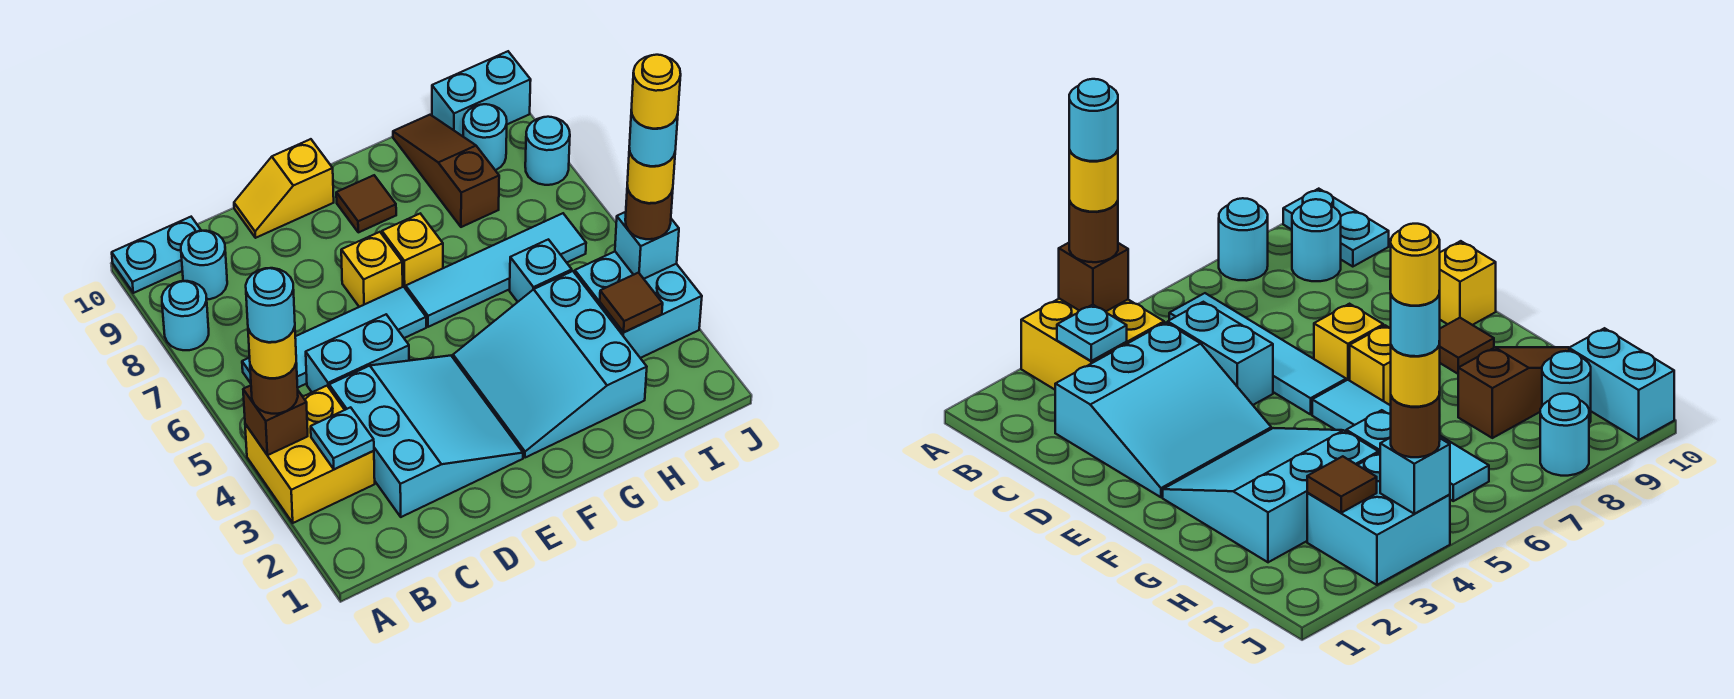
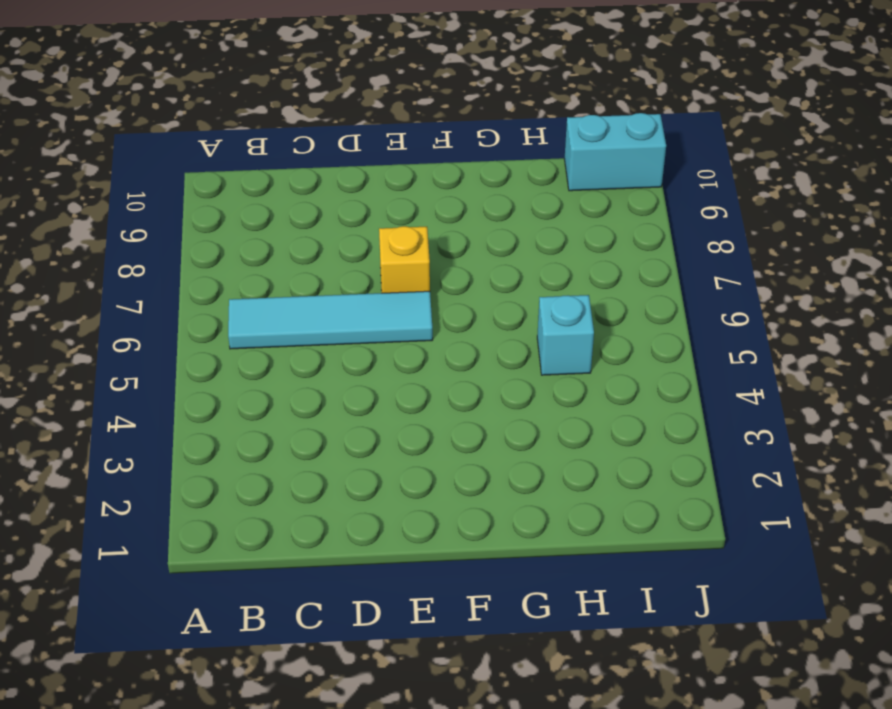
none -> yellow brick A3:B4 level 1
none -> cyan round brick A8 level 1
none -> cyan plate A10:B10 level 1
none -> cyan round brick B9 level 1

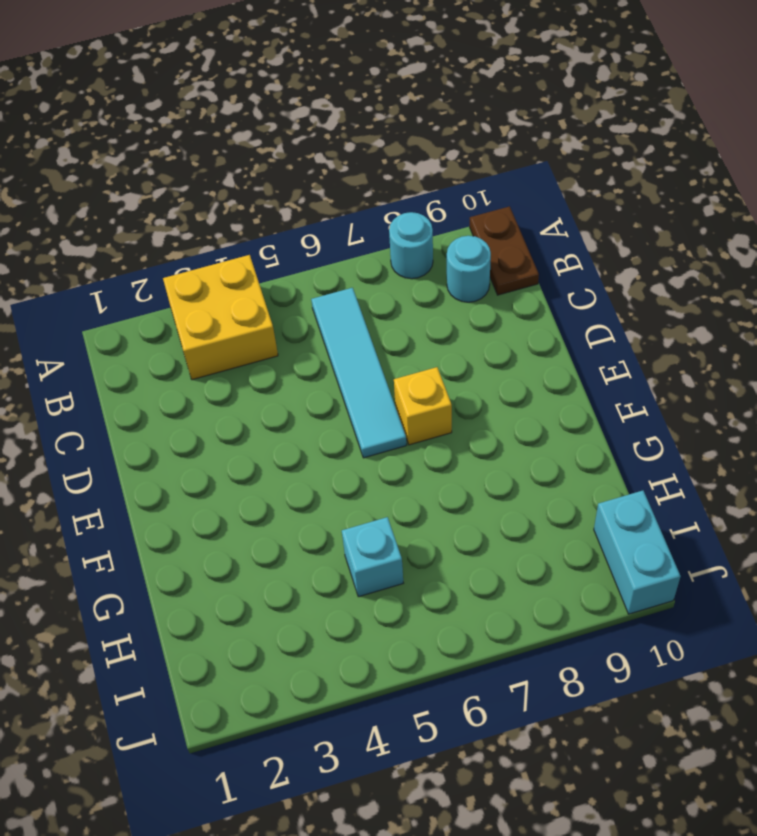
brown plate A10:B10 level 1 -> cyan plate A10:B10 level 1
none -> cyan slope C2:E4 level 1 top C
none -> cyan brick C5:D5 level 1
none -> yellow slope D10:E10 level 1 top E
none -> cyan slope F2:H4 level 1 top H

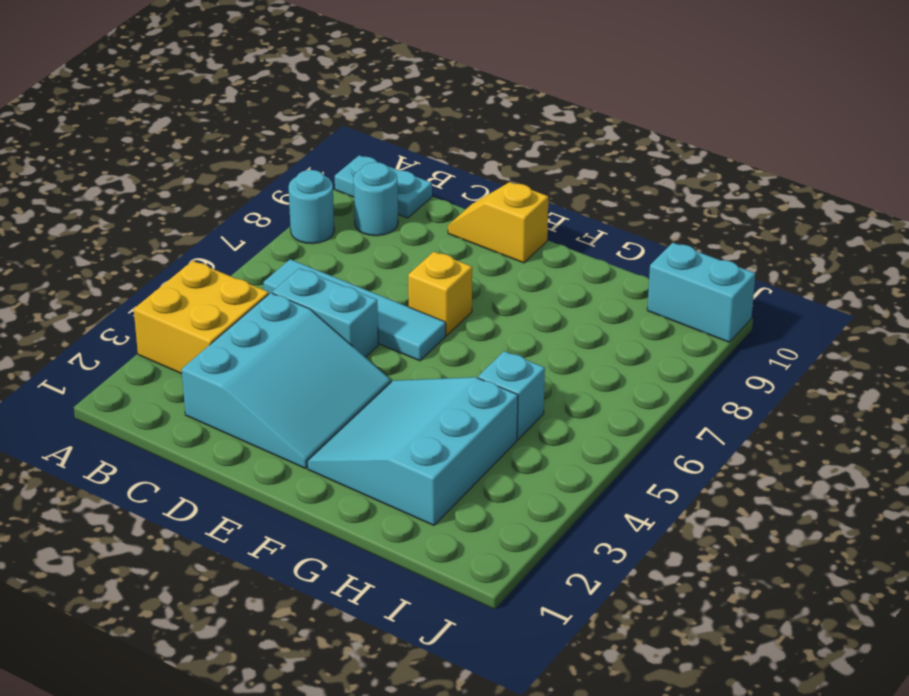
none -> cyan tile F6:I6 level 1
none -> yellow brick F7 level 1
none -> brown tile F9 level 1
none -> brown slope H8:H10 level 1 top 8

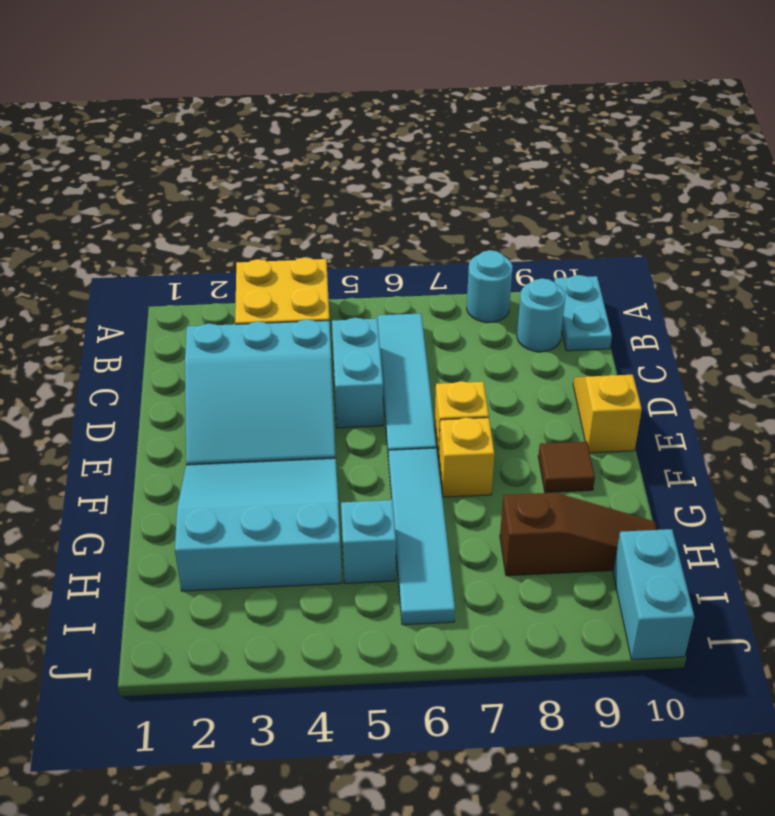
none -> cyan brick I3:J4 level 1
none -> cyan round brick I9 level 1
none -> cyan round brick J8 level 1
none -> brown brick A4 level 2

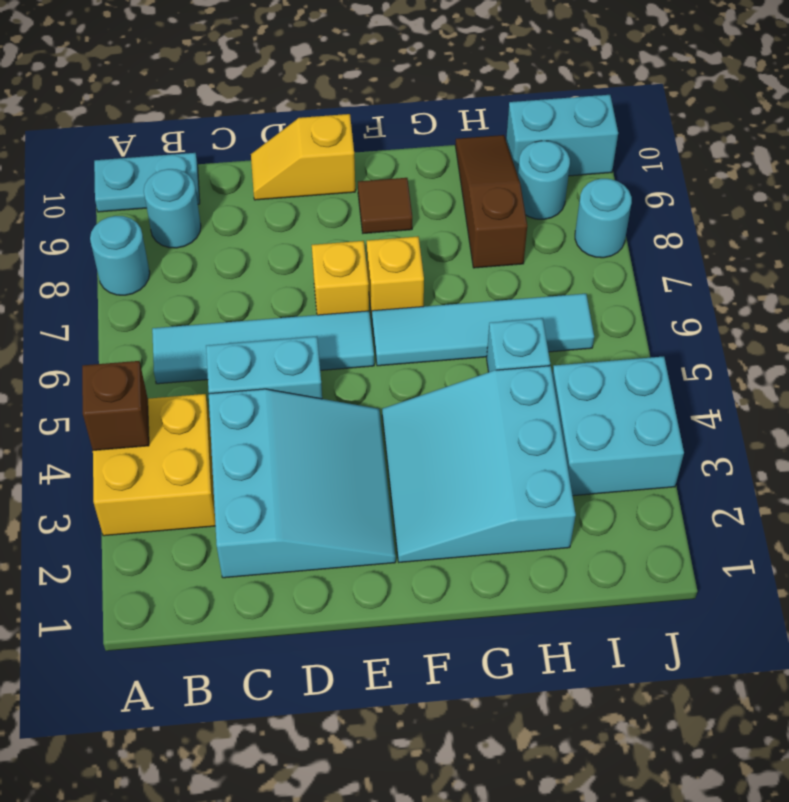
none -> cyan plate B3 level 2
none -> brown tile I3 level 2
none -> cyan brick J4 level 2
none -> brown round brick A4 level 3

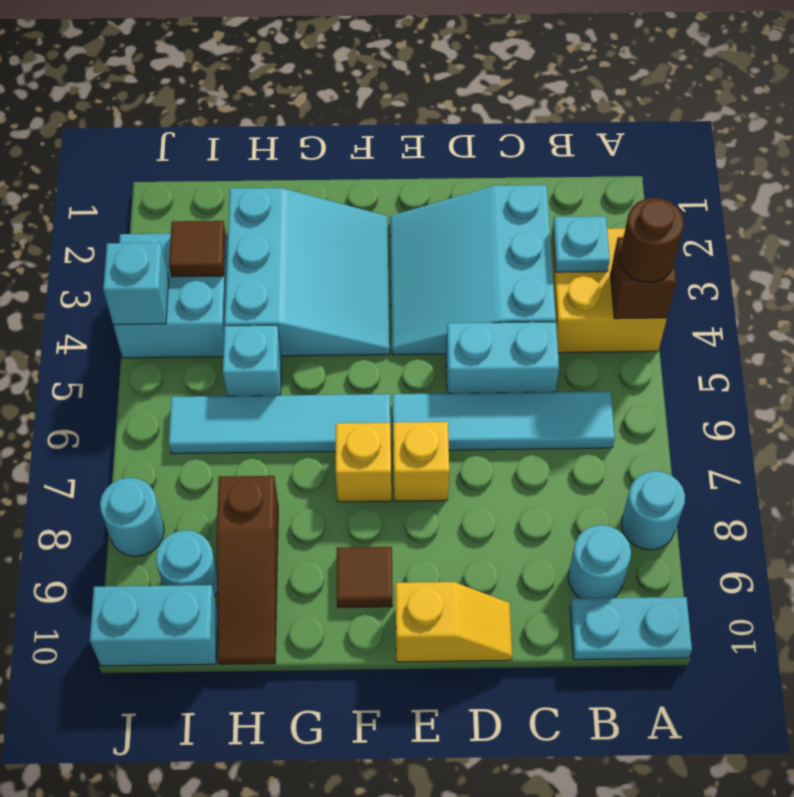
none -> brown round brick J4 level 3
none -> yellow round brick A4 level 4
none -> yellow round brick J4 level 4
none -> cyan round brick A4 level 5

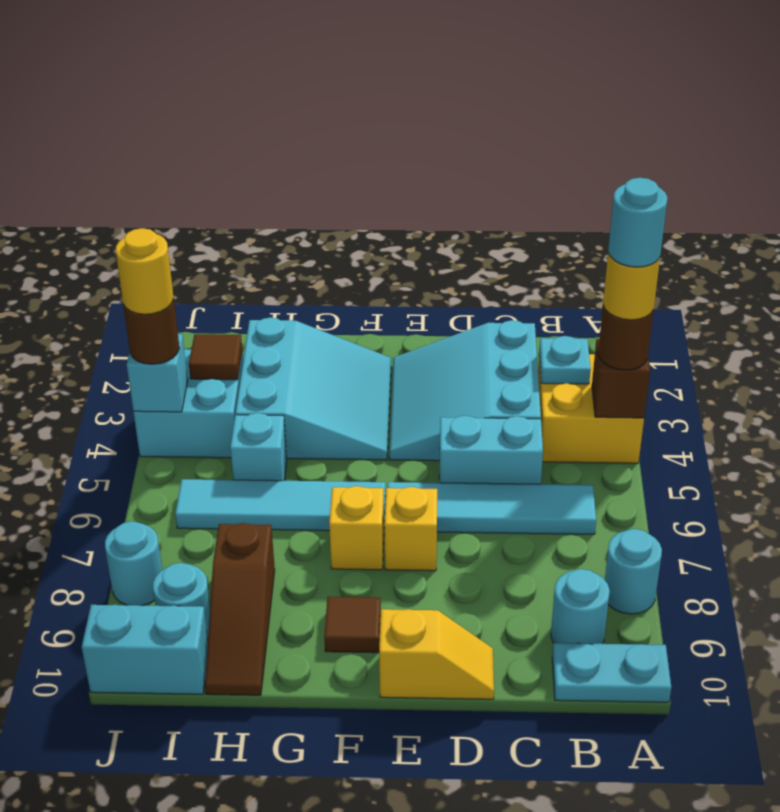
none -> cyan round brick J4 level 5
none -> yellow round brick J4 level 6

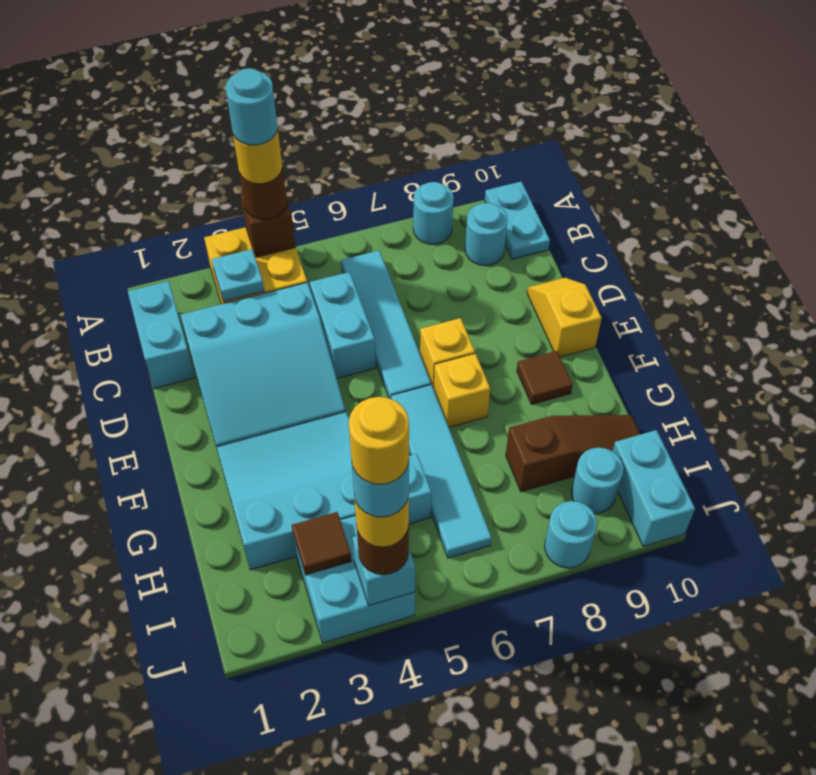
cyan brick B1:C1 level 1 -> none

